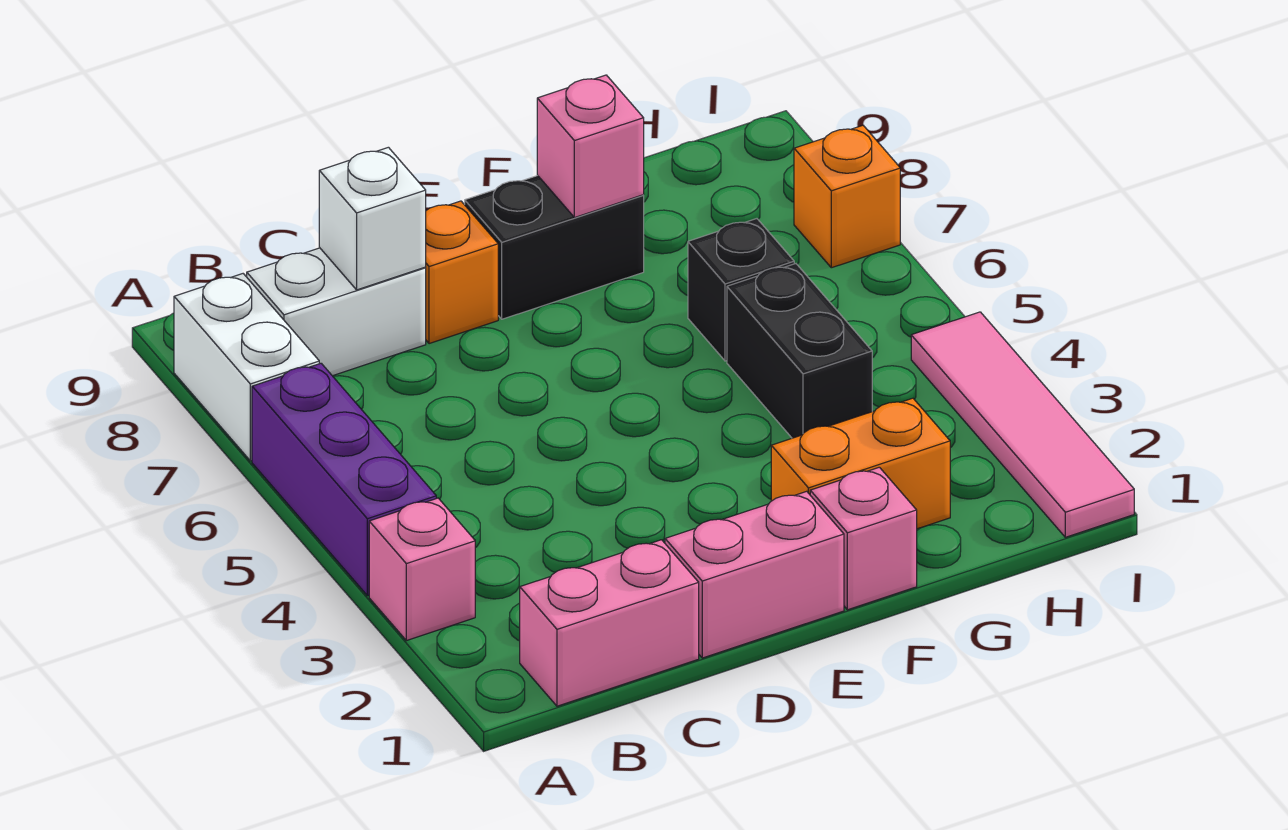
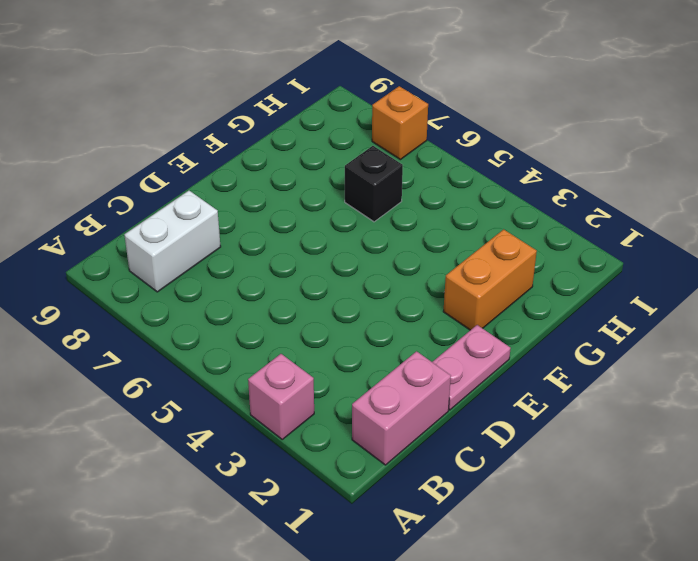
pink plate D1:E1 level 1 -> pink brick D1:E1 level 1
none -> purple brick A4:A6 level 1
none -> white brick A7:A8 level 1
none -> orange brick D8 level 1

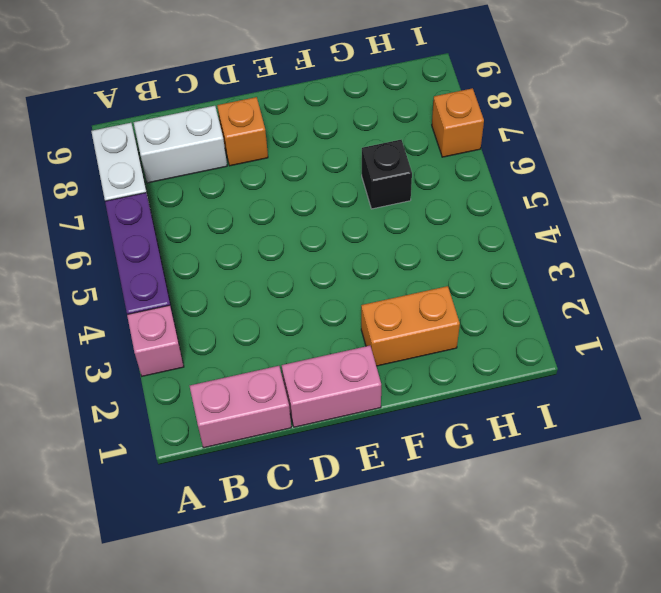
none -> black brick E8:F8 level 1
none -> pink brick F1 level 1
none -> black brick G4:G5 level 1

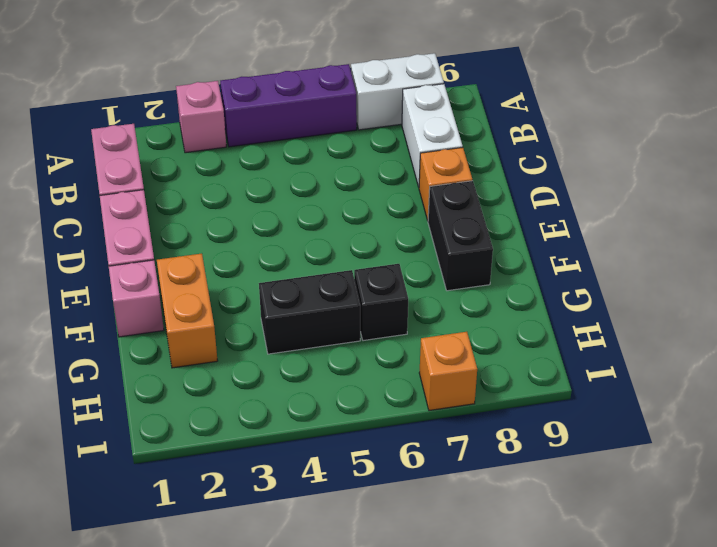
none -> pink tile I1:I4 level 1
none -> white brick C8 level 2
none -> pink brick F8 level 2

